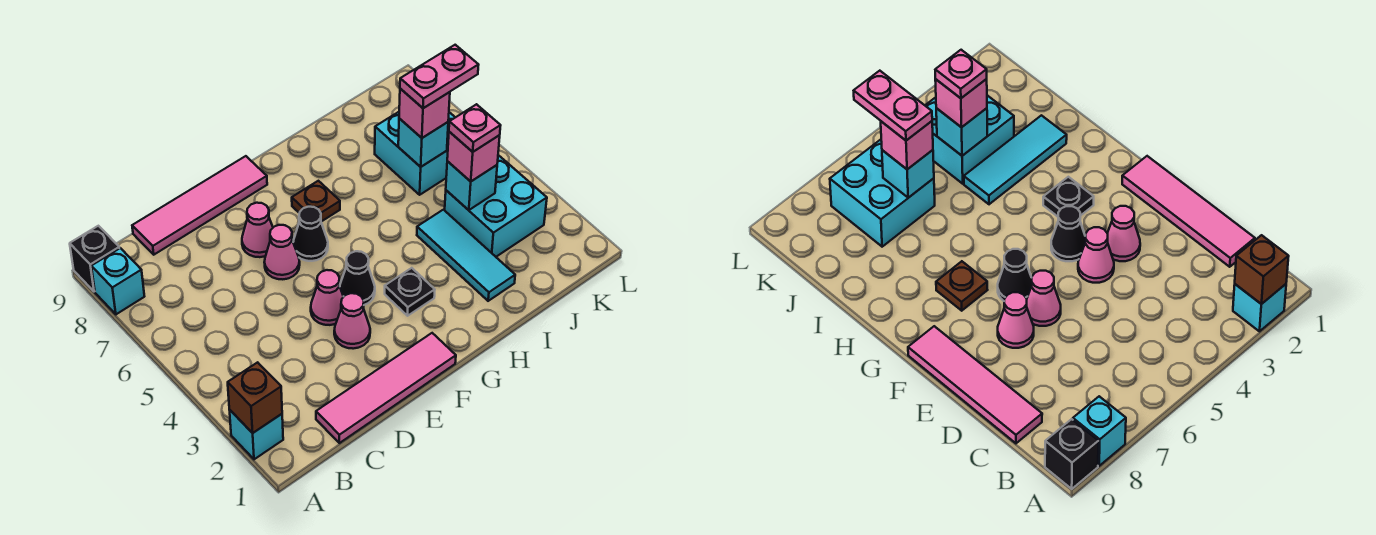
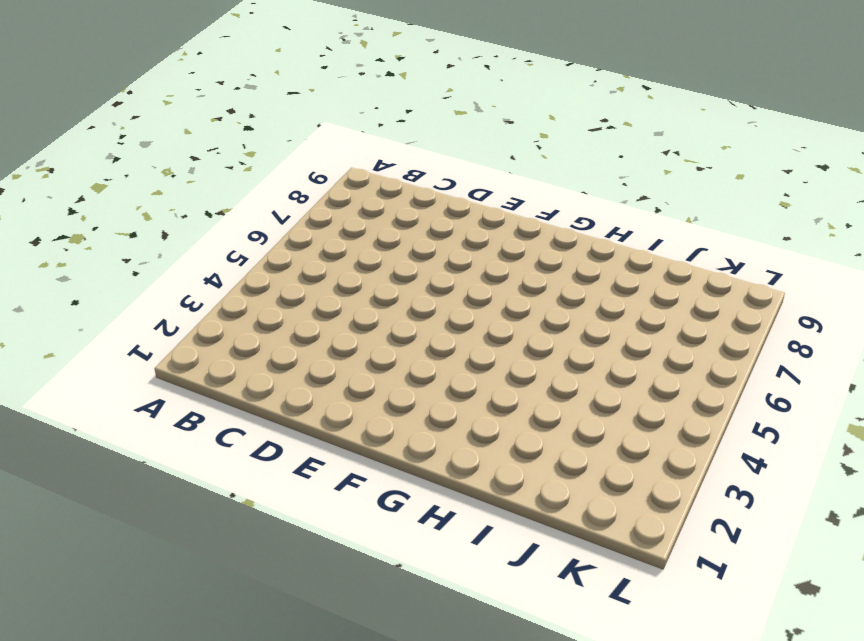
none -> cyan brick A2 level 1
none -> cyan brick A8 level 1
none -> black brick A9 level 1

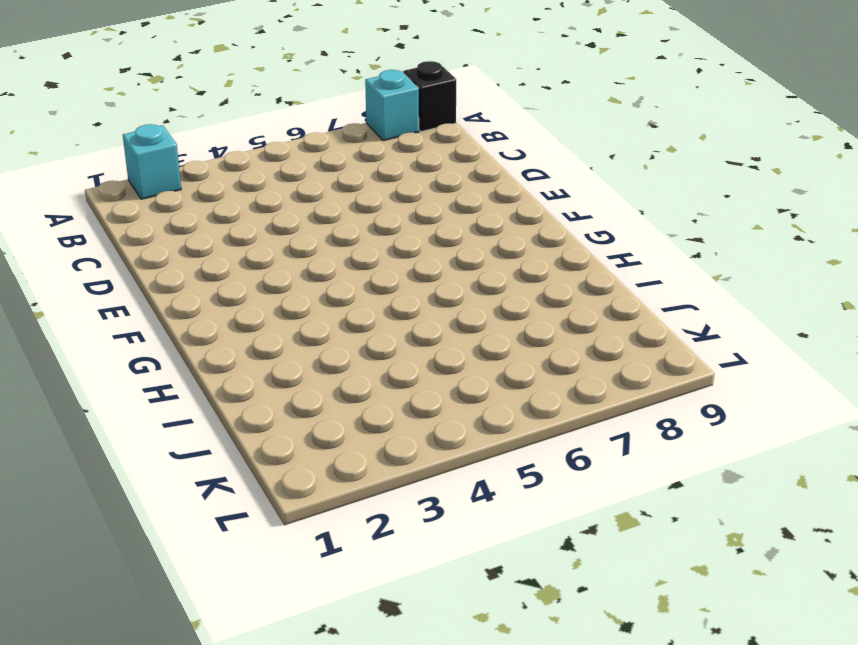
none -> pink tile C1:F1 level 1
none -> pink tile C9:F9 level 1
none -> pink cone E3 level 1

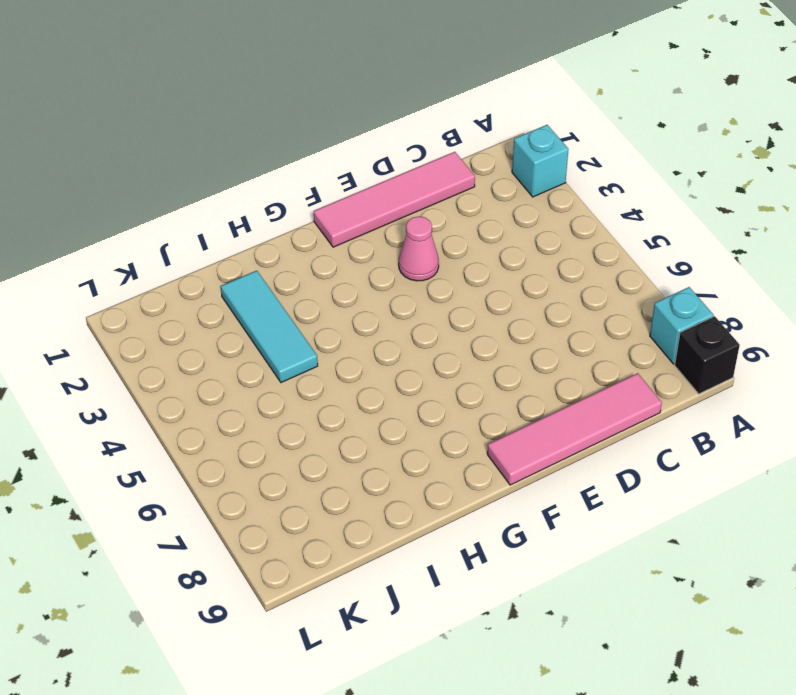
none -> pink cone E4 level 1
none -> pink cone E6 level 1
none -> pink cone E7 level 1

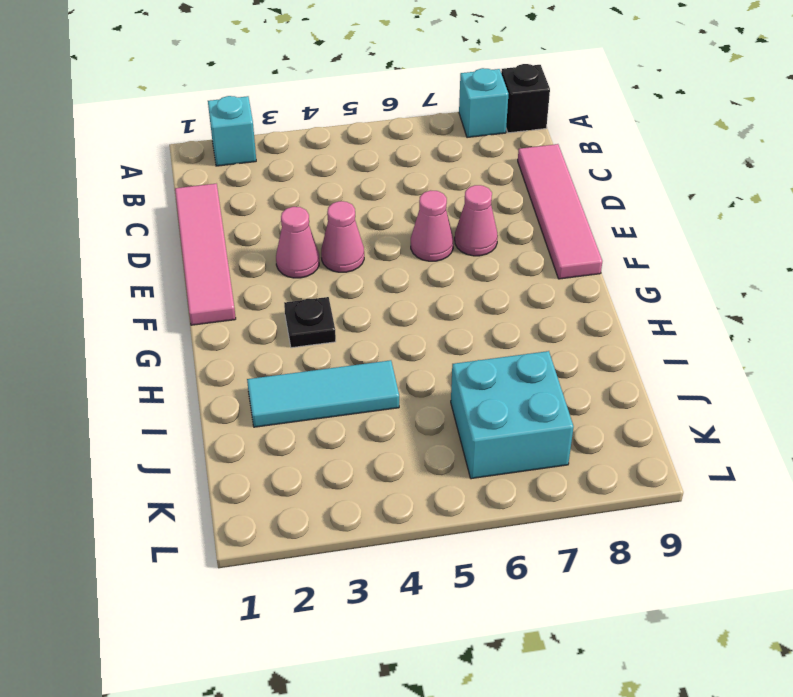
none -> black cone F4 level 1
none -> black cone F6 level 1
none -> brown plate G7 level 1

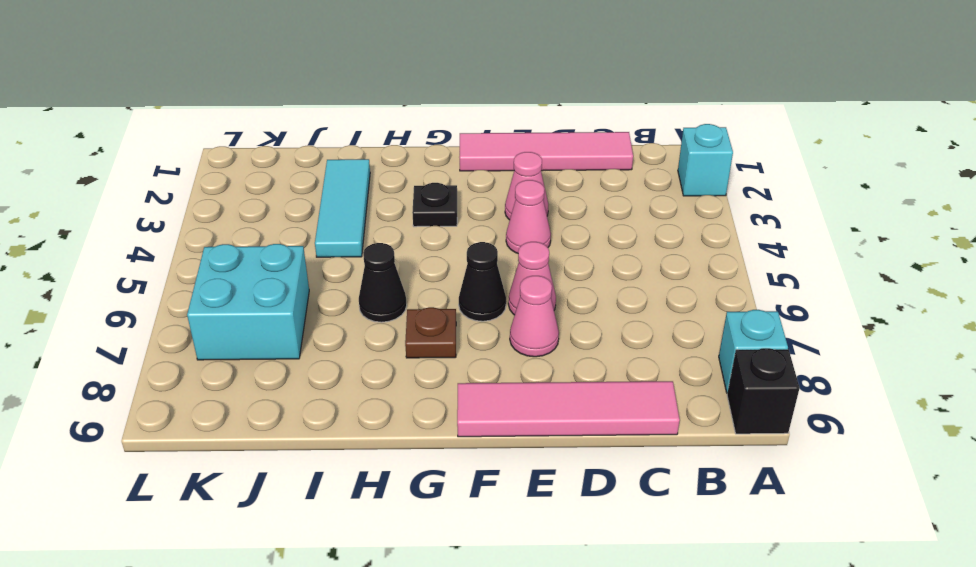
black cone H6 level 1 -> black cone F4 level 1
none -> cyan brick J3:K4 level 1
none -> brown brick A2 level 2
none -> cyan brick J4 level 2

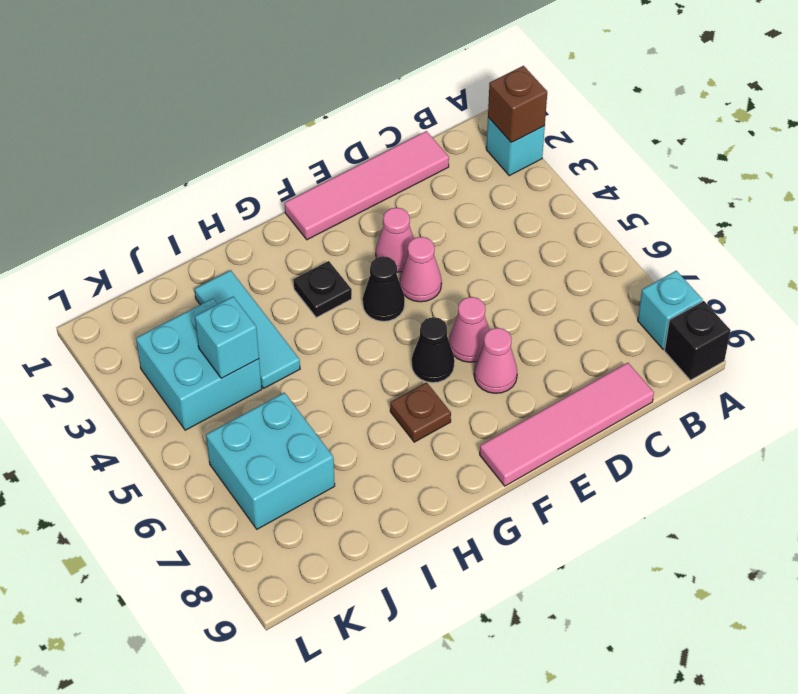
none -> cyan brick J6 level 2
none -> pink brick J4 level 3
none -> pink brick J6 level 3

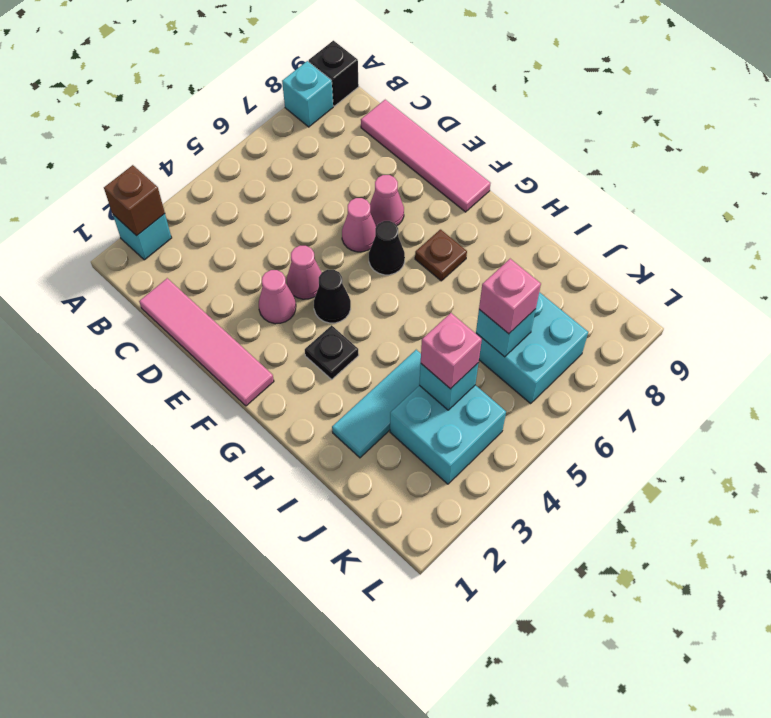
none -> pink plate J4 level 4
none -> pink plate J6:K6 level 4

